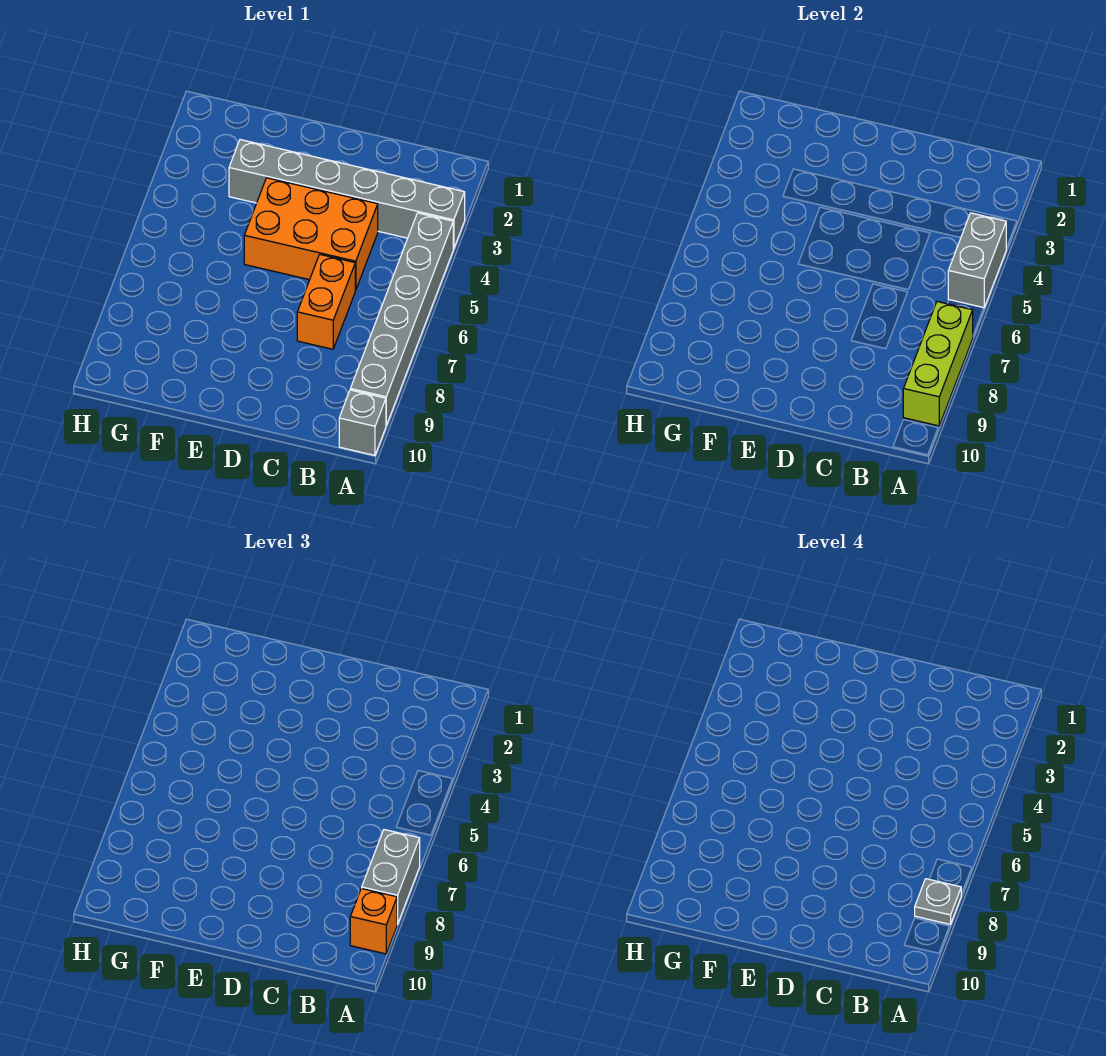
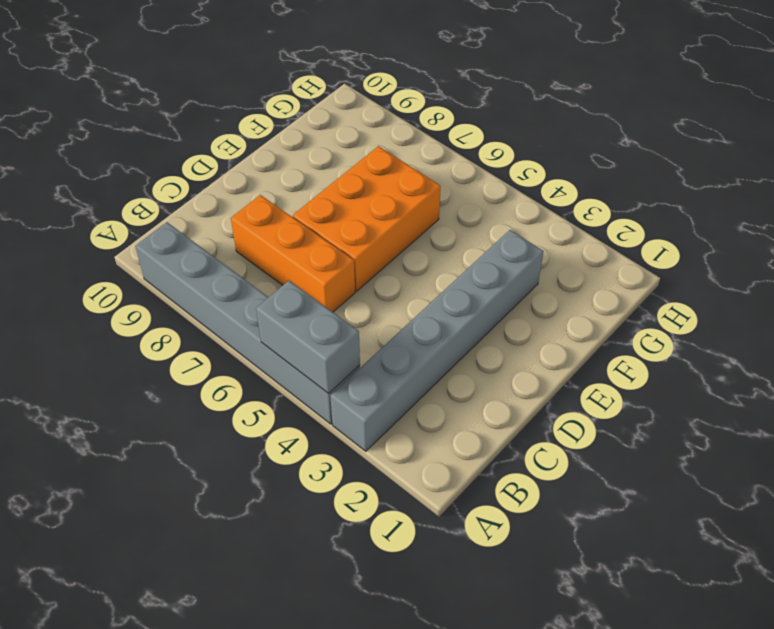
orange brick C6:C8 level 1 -> orange brick C6:C7 level 1
orange brick D6:F7 level 1 -> orange brick C4:E5 level 1
none -> grey brick A10 level 1
none -> lime brick A7:A9 level 2

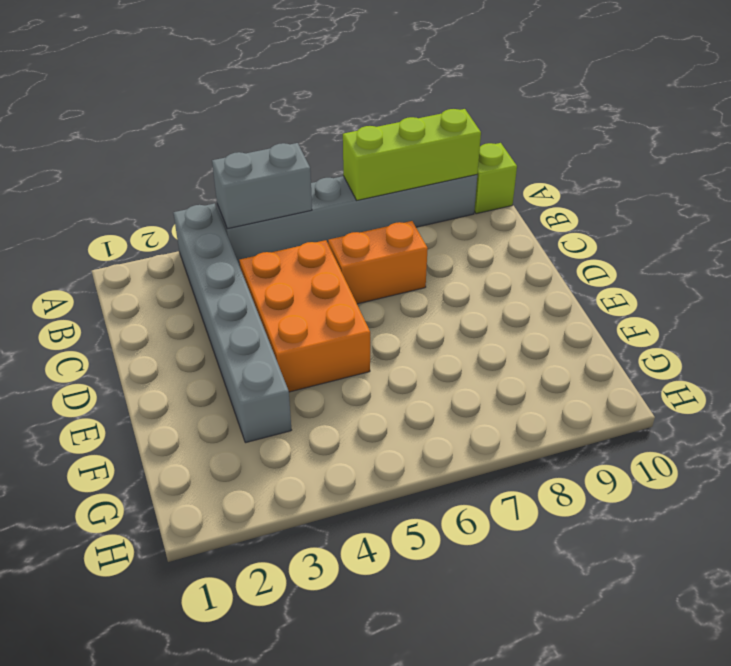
lime brick A10 level 1 -> grey brick A10 level 1
none -> grey brick A7:A8 level 3
none -> orange brick A9 level 3

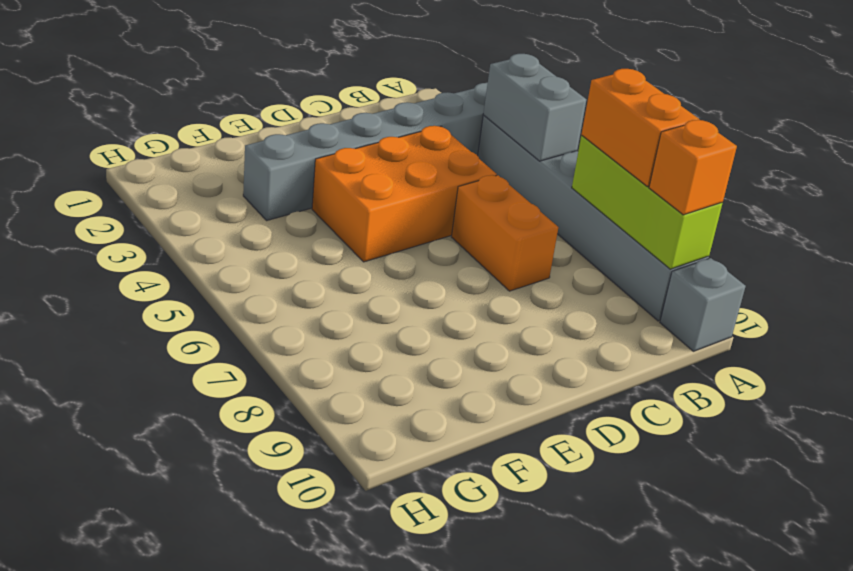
orange brick A7:A8 level 3 -> grey brick A7:A8 level 3
none -> grey plate A8 level 4

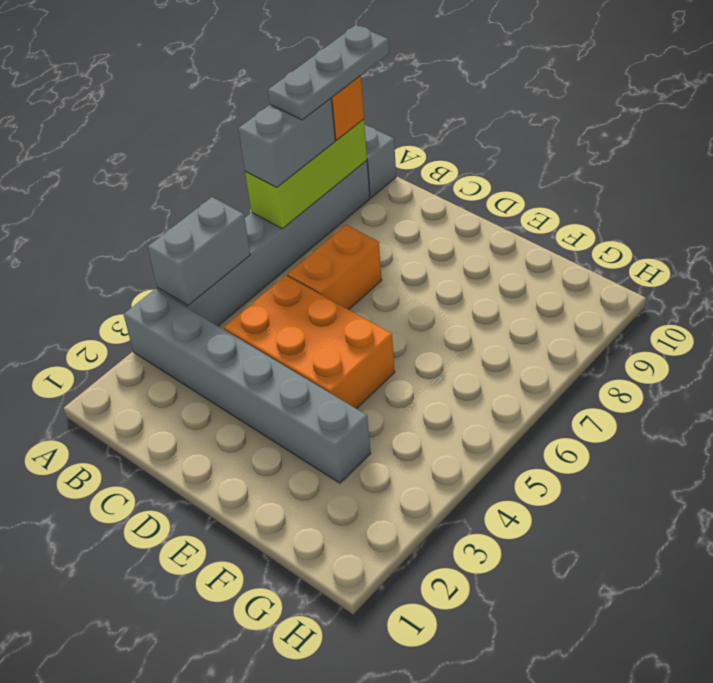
grey plate A8:A10 level 4 -> grey plate A8 level 4

